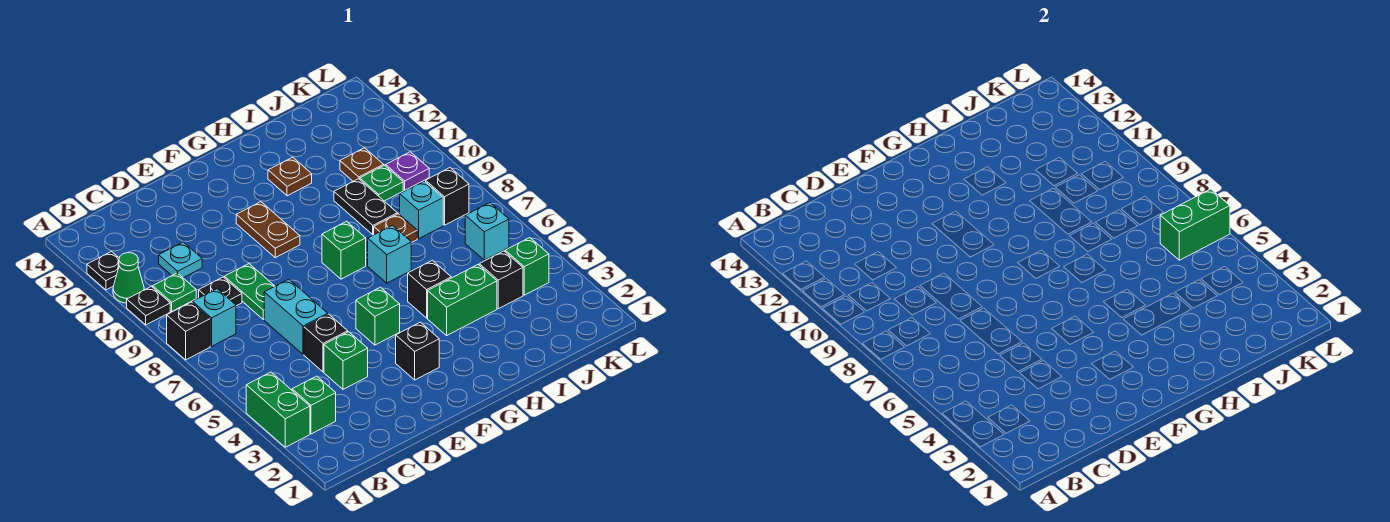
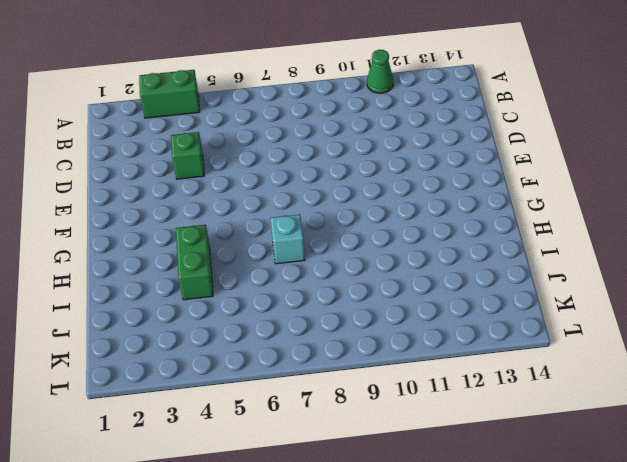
none -> black brick A8 level 1
none -> black plate A10 level 1
none -> black plate A12 level 1
none -> green brick B3 level 1

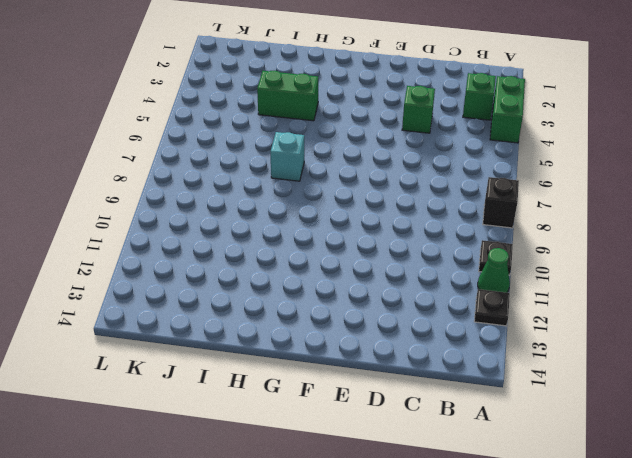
none -> cyan brick B8 level 1
none -> green plate B10 level 1
none -> black plate C9 level 1
none -> cyan plate C11 level 1

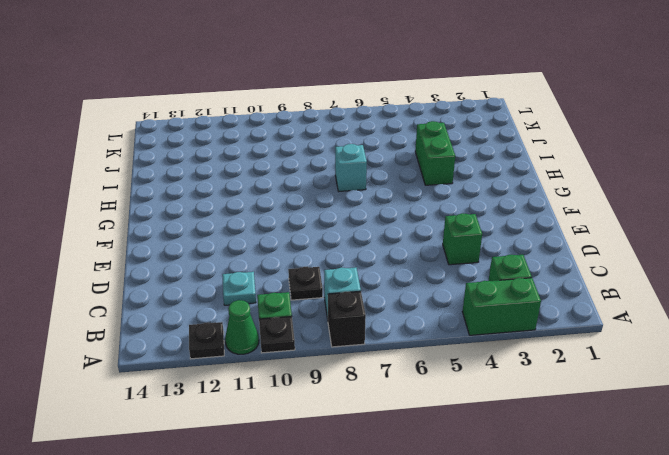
none -> black brick D5 level 1
none -> cyan brick D6:D7 level 1
none -> green plate D8:D9 level 1
none -> black brick F3 level 1

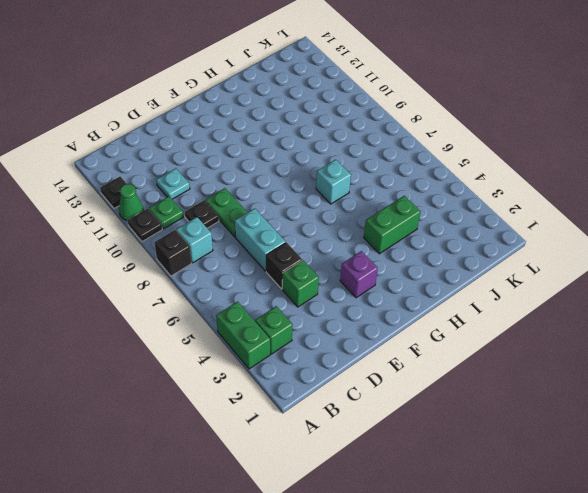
purple brick F3 level 1 -> black brick F3 level 1
none -> green brick F5 level 1
none -> brown plate F10:F11 level 1
none -> green brick G8 level 1
none -> black brick H5 level 1

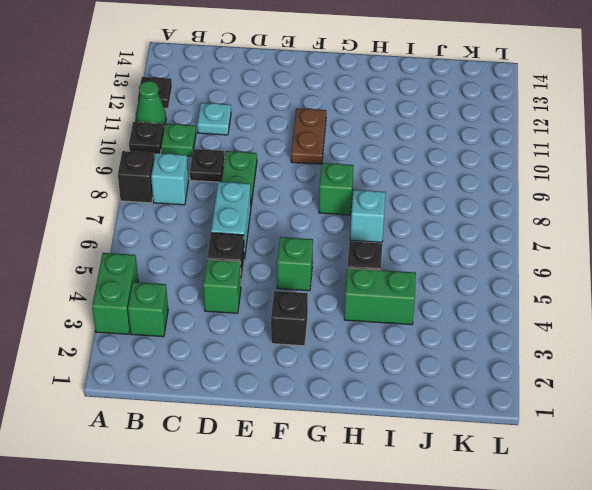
none -> brown plate H12 level 1
none -> brown plate I8 level 1
none -> black plate I9:I10 level 1
none -> black brick J4 level 1

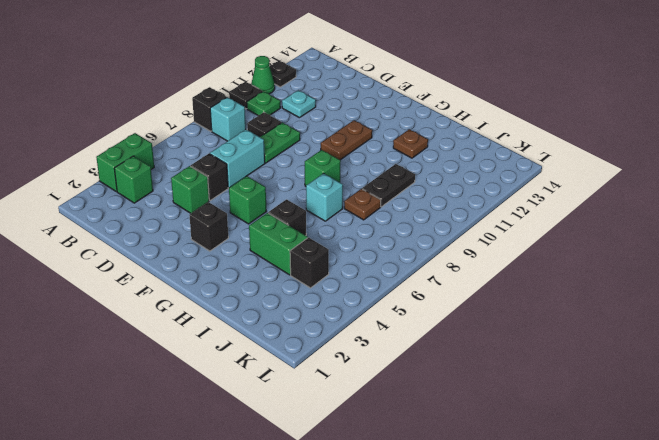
none -> cyan brick J8 level 1
none -> green plate J10 level 1
none -> brown plate J11 level 1
none -> green brick K4 level 1

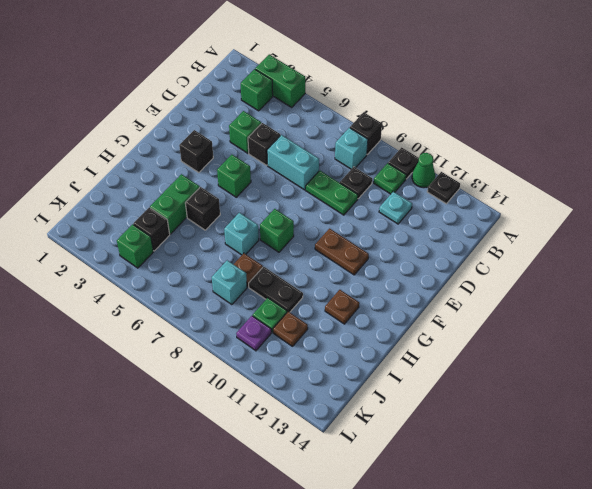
none -> cyan brick K6 level 1
none -> black brick K8 level 1
none -> green brick K6:L6 level 2

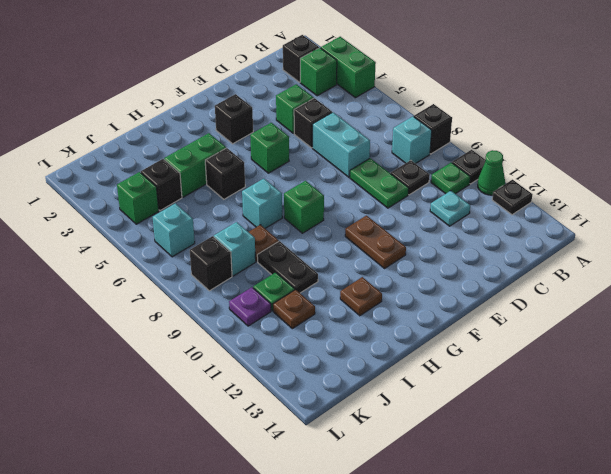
black brick B2 level 1 -> none
none -> green brick K6:L6 level 2

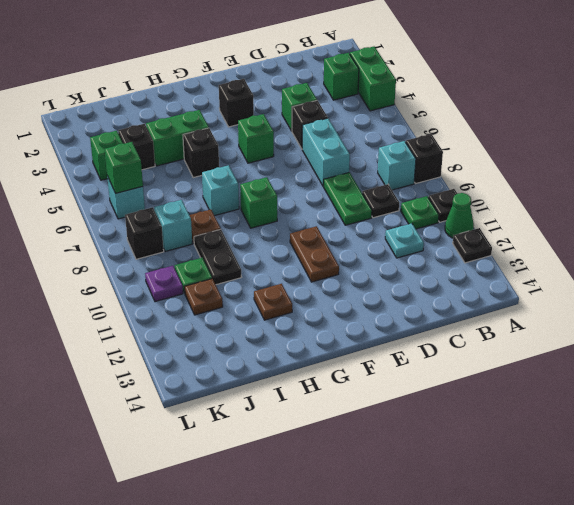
green brick K6 level 2 -> green brick K6:L6 level 2

